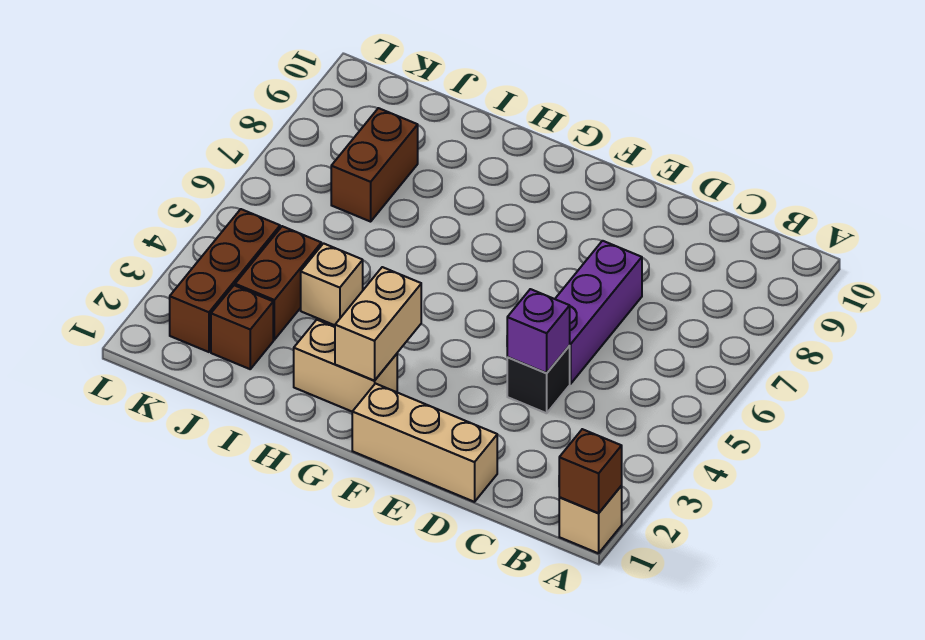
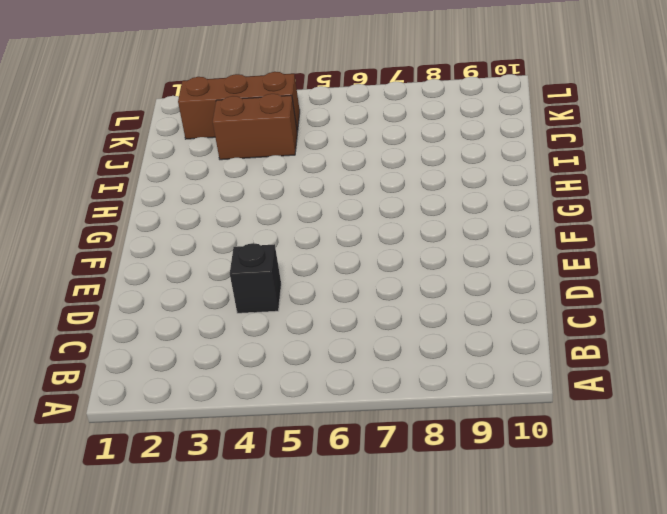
none -> tan brick A1 level 1
none -> tan brick D1:F1 level 1
none -> purple brick D5:D7 level 1

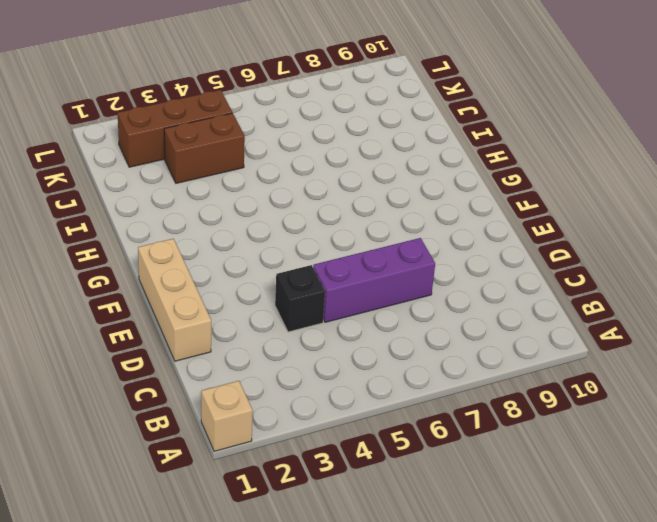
none -> tan brick G2:H2 level 1
none -> tan brick I4 level 1
none -> brown brick J2 level 1

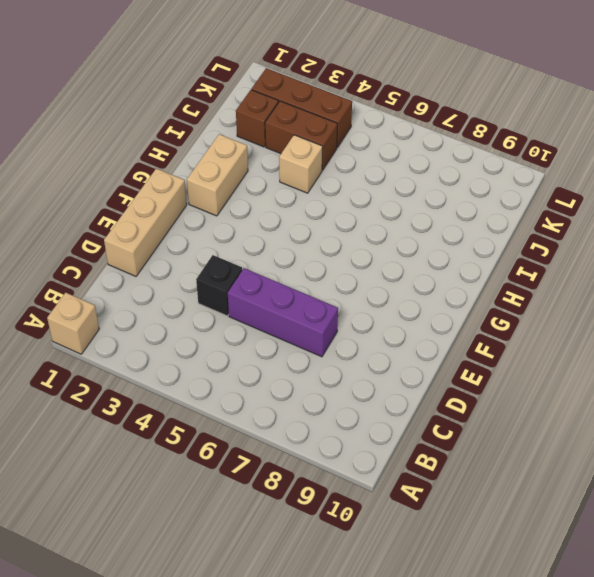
none -> brown brick J7:J8 level 1
none -> brown brick A1 level 2
none -> purple brick D4 level 2

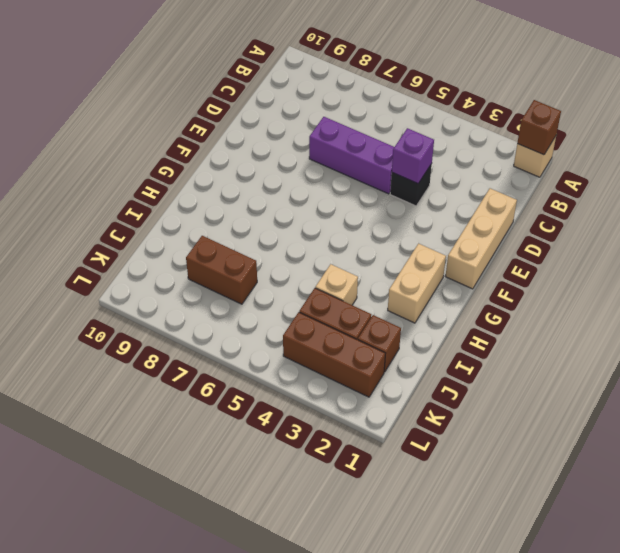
none -> tan brick G2:G3 level 2

